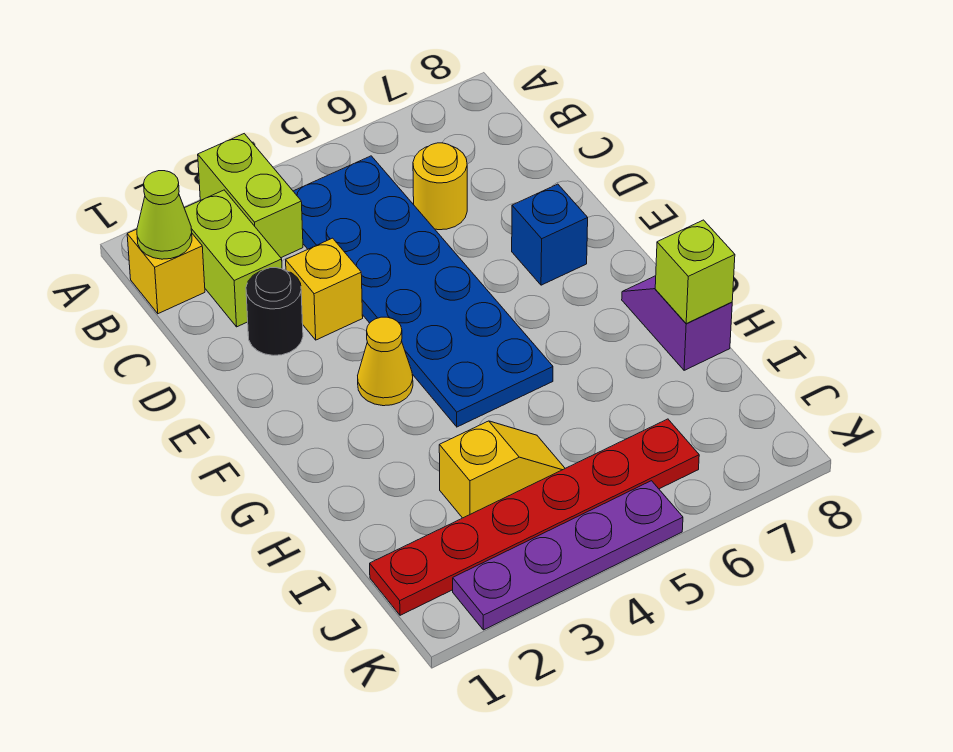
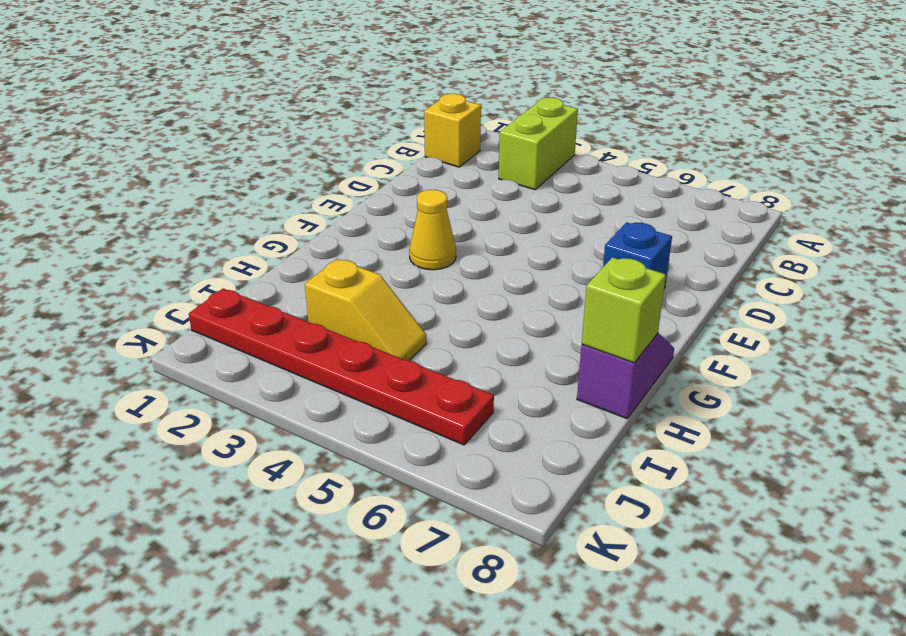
none -> lime brick B2:C2 level 1
none -> blue plate B4:G5 level 1
none -> yellow round brick C6 level 1

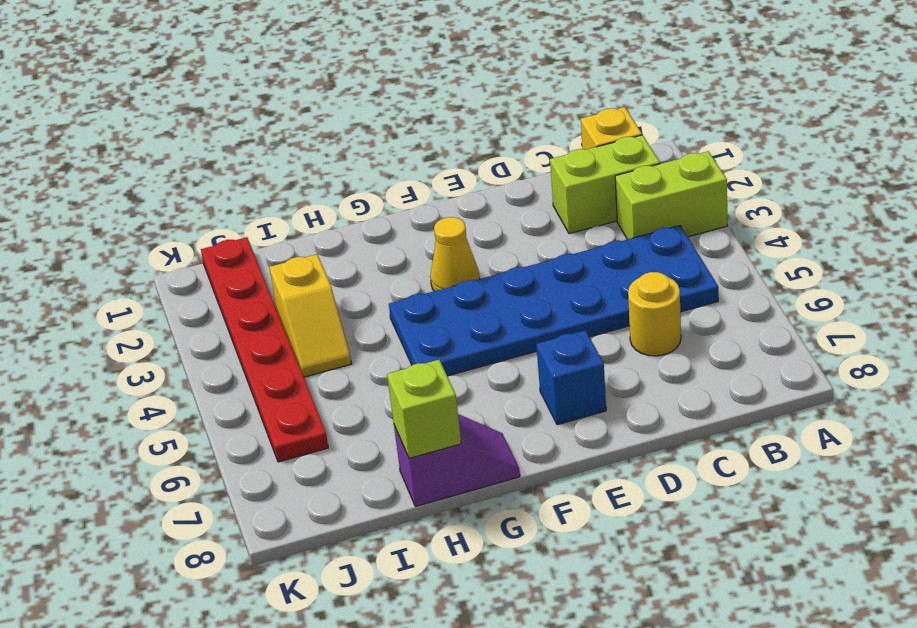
none -> black round brick D2 level 1
none -> yellow brick D3 level 1
none -> purple plate K2:K5 level 1

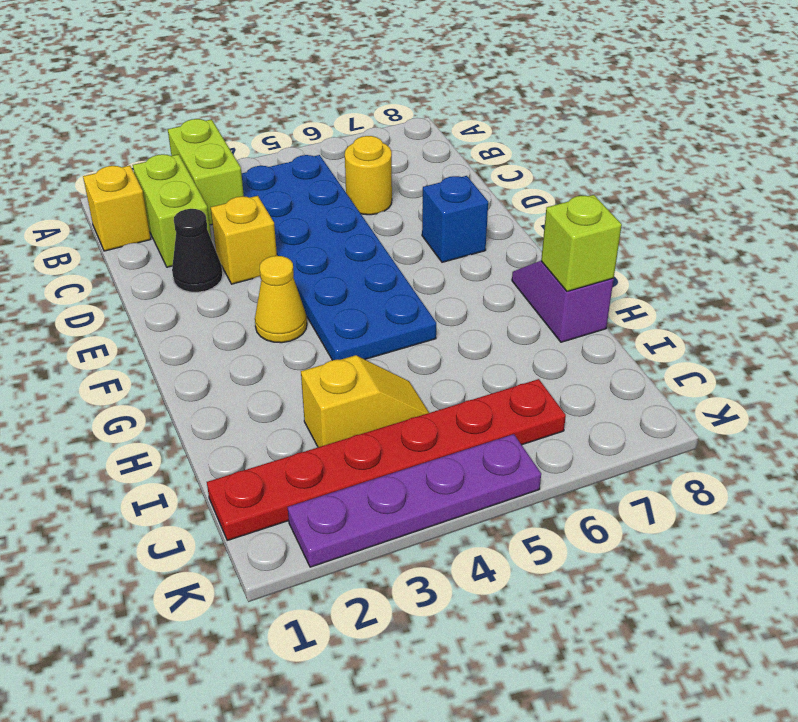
black cone D2 level 1 -> black round brick D2 level 1
none -> lime cone B1 level 2

